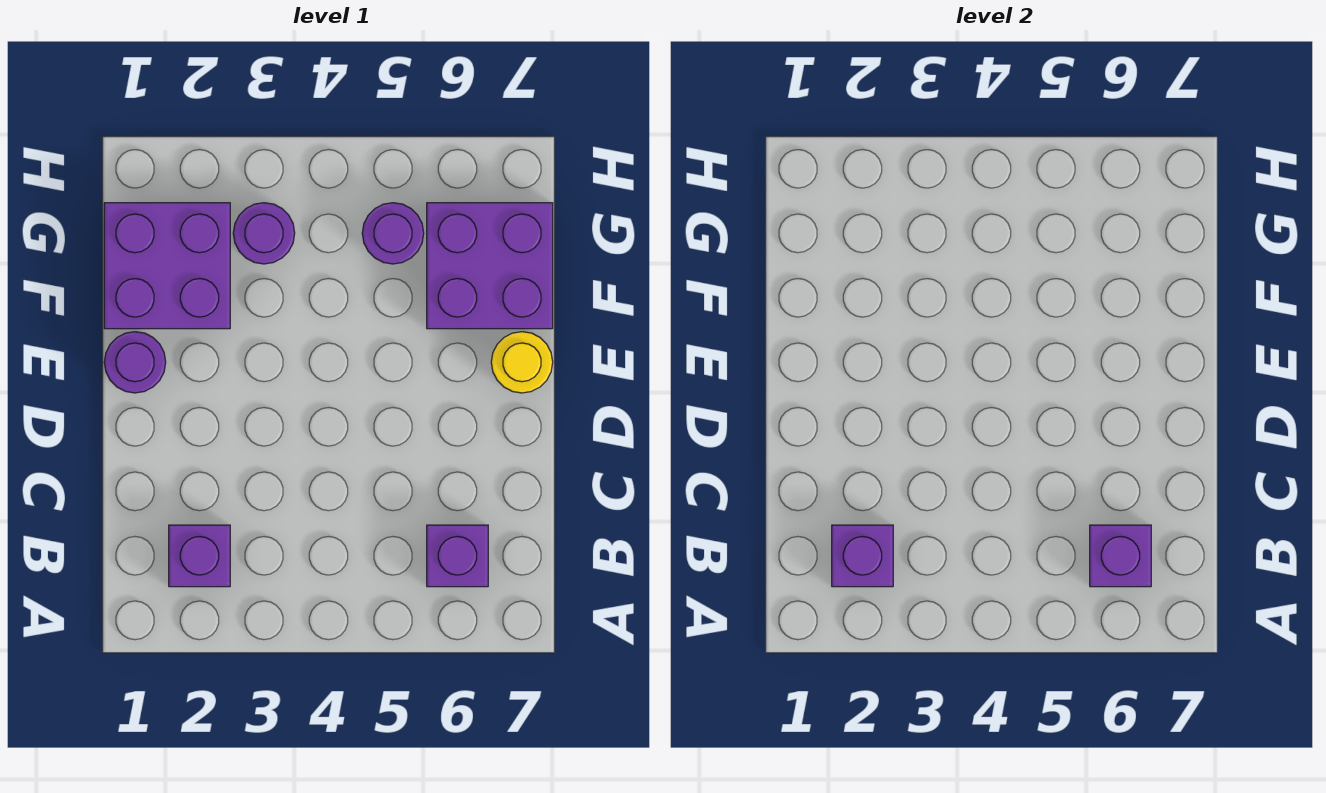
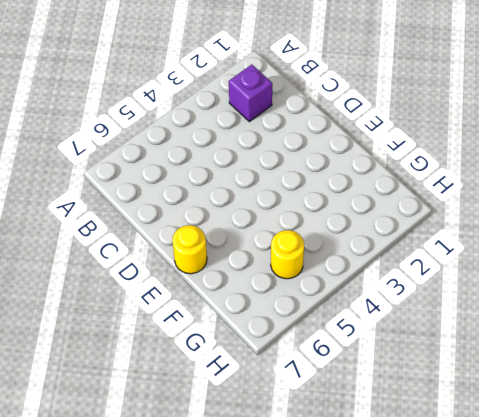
yellow round brick G5 level 1 -> purple round brick G5 level 1
none -> purple brick B6 level 1
none -> purple round brick E1 level 1

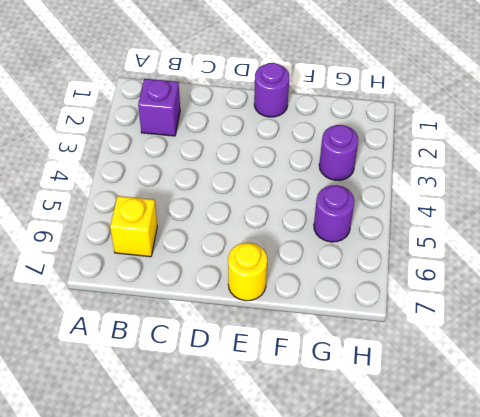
yellow brick B6 level 1 -> purple brick B6 level 1
none -> purple brick F1:G2 level 1
none -> purple brick F6:G7 level 1

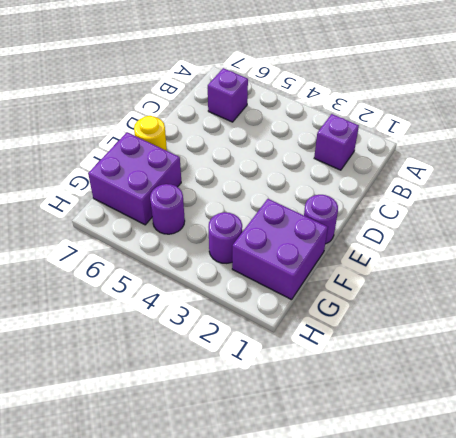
none -> purple brick B2 level 2
none -> purple brick B6 level 2

